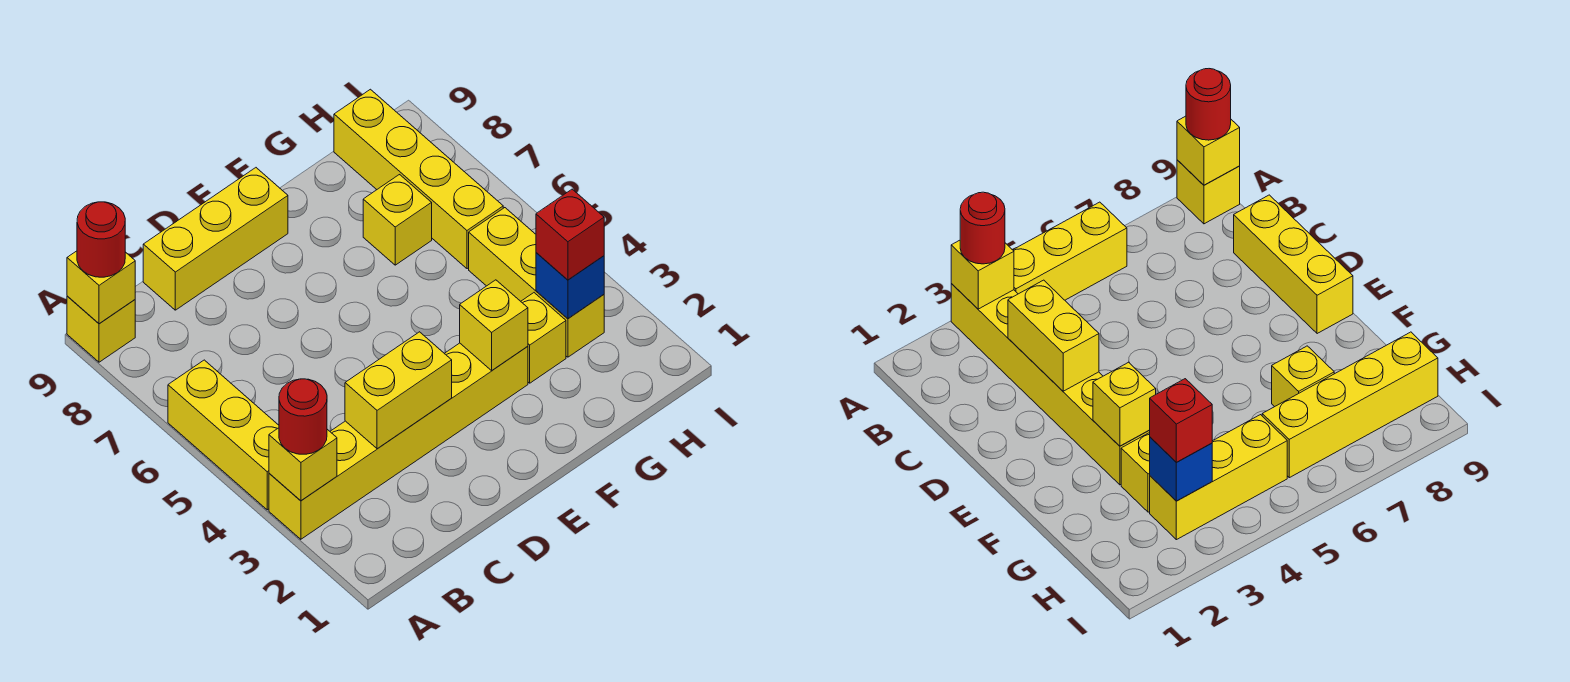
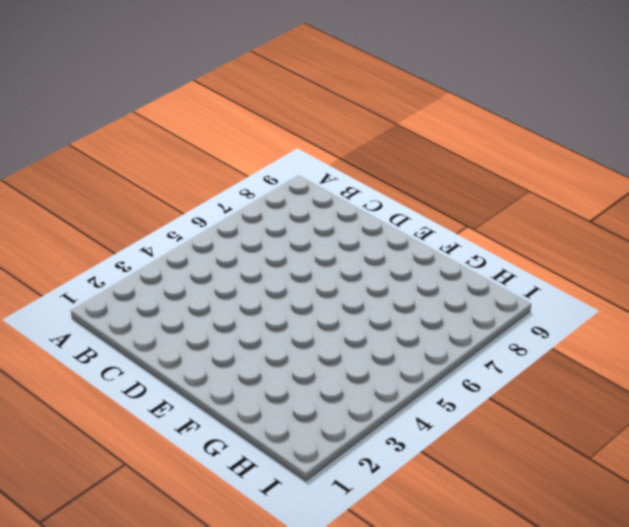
none -> yellow brick A3:F3 level 1
none -> yellow brick A4:A6 level 1
none -> yellow brick A9 level 1

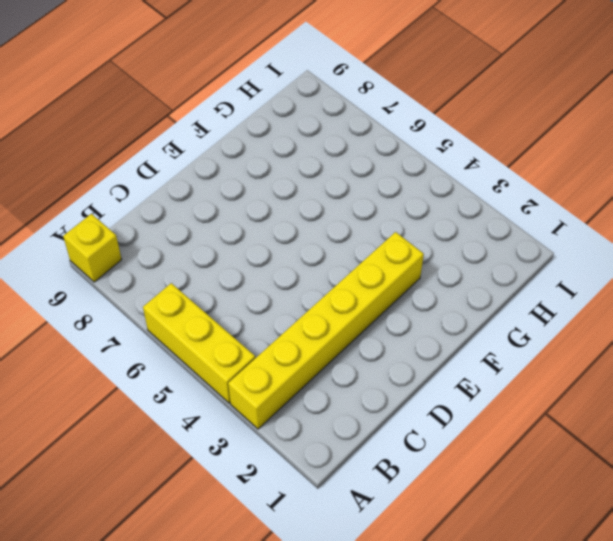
none -> yellow brick C9:E9 level 1
none -> yellow brick G3 level 1
none -> yellow brick G7 level 1

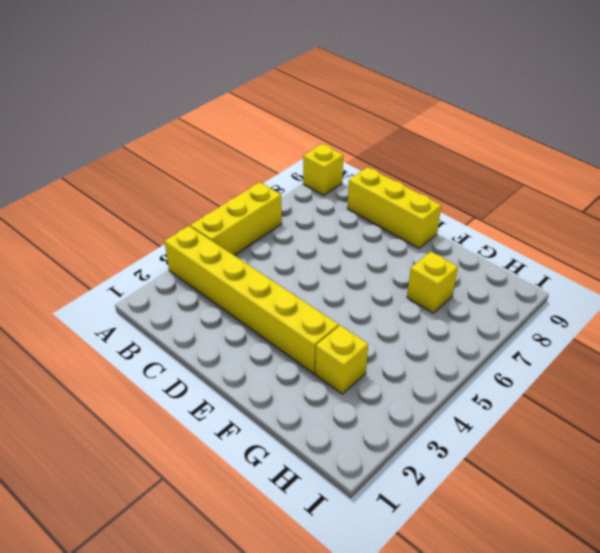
none -> yellow brick H3:H5 level 1
none -> yellow brick H6:H9 level 1
none -> yellow brick A3 level 2

